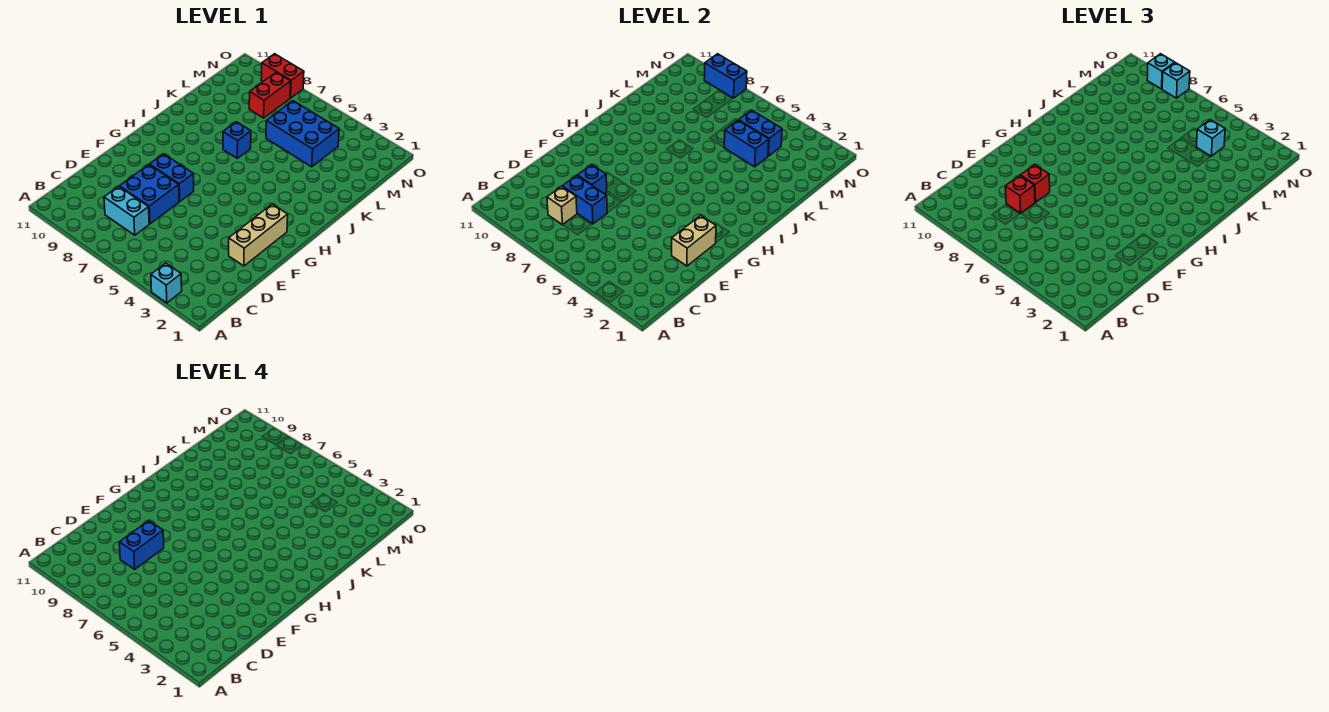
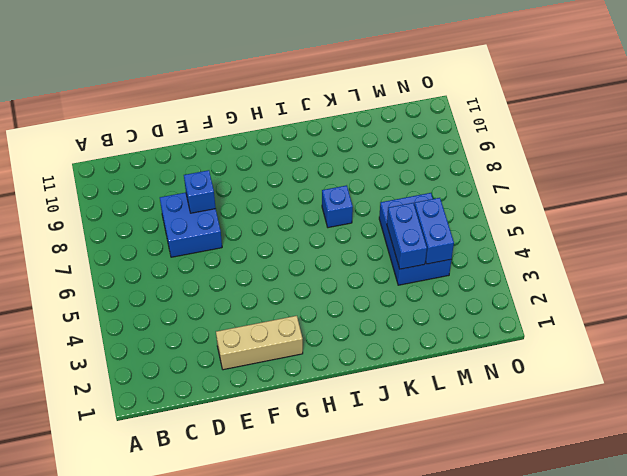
none -> cyan brick A3 level 1
none -> cyan brick C7:C8 level 1
none -> blue brick F7:F8 level 1

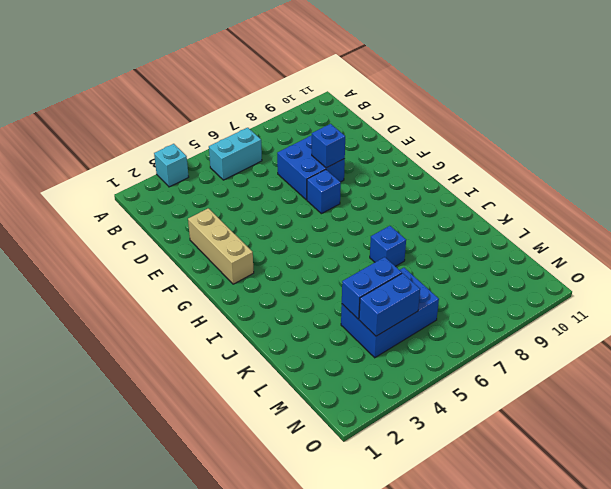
cyan brick B5:B6 level 1 -> cyan brick C7:C8 level 1
blue brick F7 level 1 -> blue brick F7:F8 level 1
none -> red brick M8:N8 level 1
none -> red brick O8:O9 level 1
none -> tan brick C8 level 2

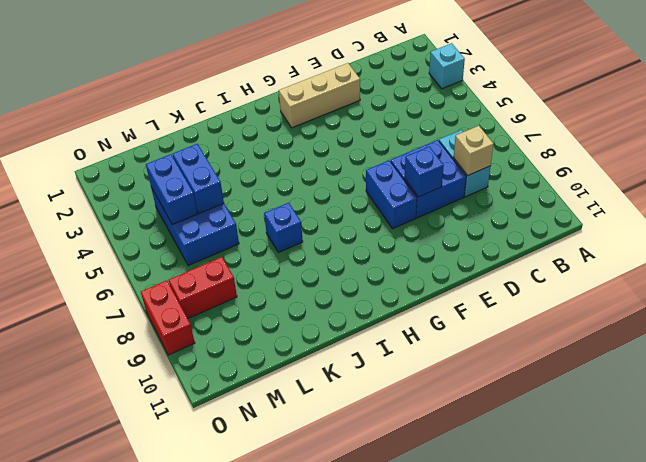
none -> blue brick D7:D8 level 2
none -> tan brick E2:F2 level 2
none -> blue brick O8:O9 level 2

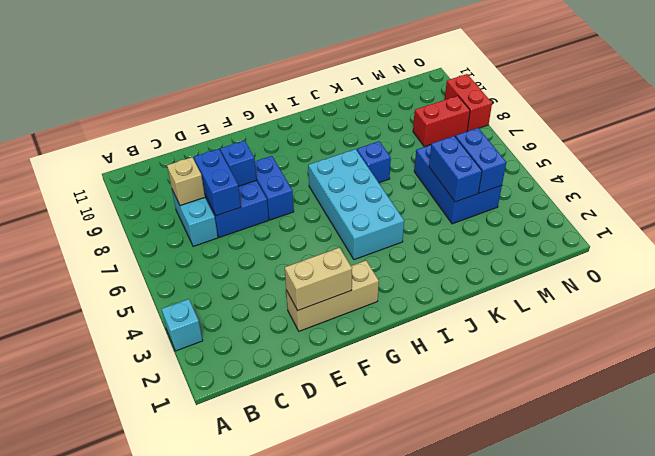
cyan brick H4:I7 level 1 -> none
none -> blue brick O8:O9 level 2
none -> red brick D8 level 3
none -> red brick E8 level 3

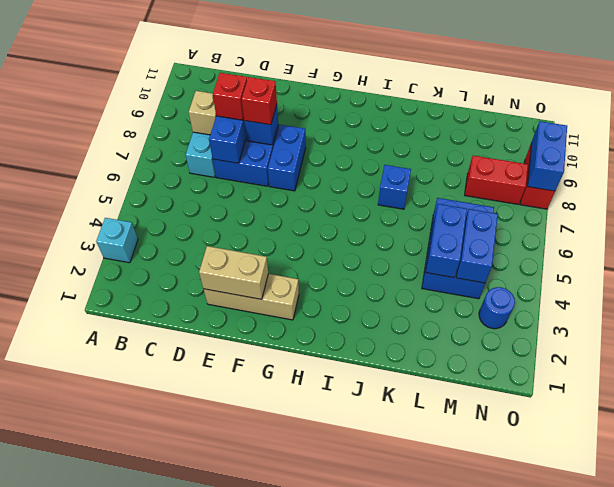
blue round brick N3 level 1 -> none
none -> cyan brick M4 level 3
none -> cyan brick O8 level 3
none -> cyan brick O9 level 3

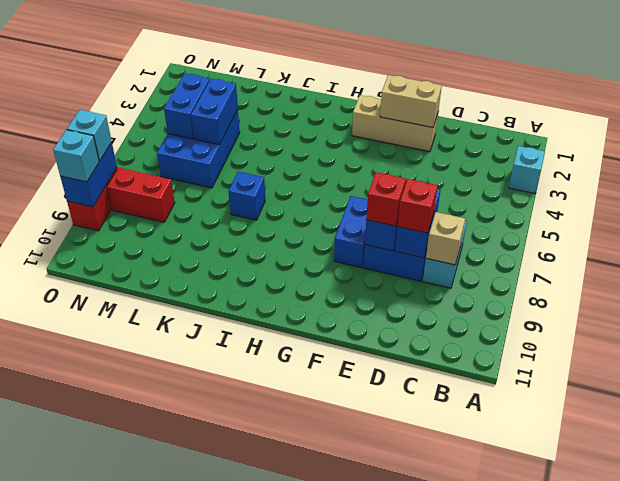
none -> cyan brick M4 level 3
none -> blue brick D8:E8 level 4

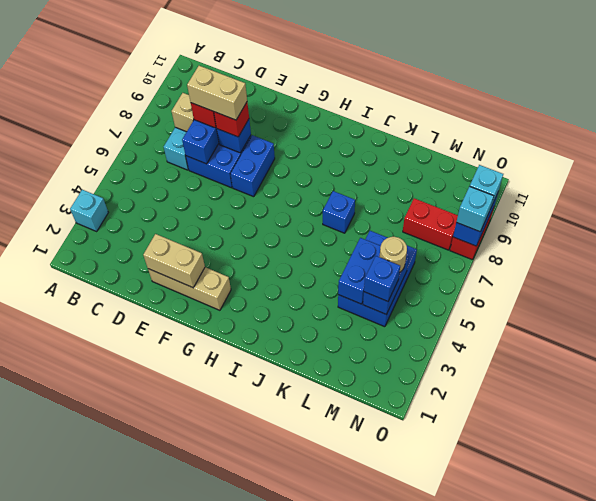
tan brick D8:E8 level 4 -> blue brick D8:E8 level 4
blue brick M4 level 3 -> cyan brick M4 level 3
tan round brick M5 level 3 -> none

